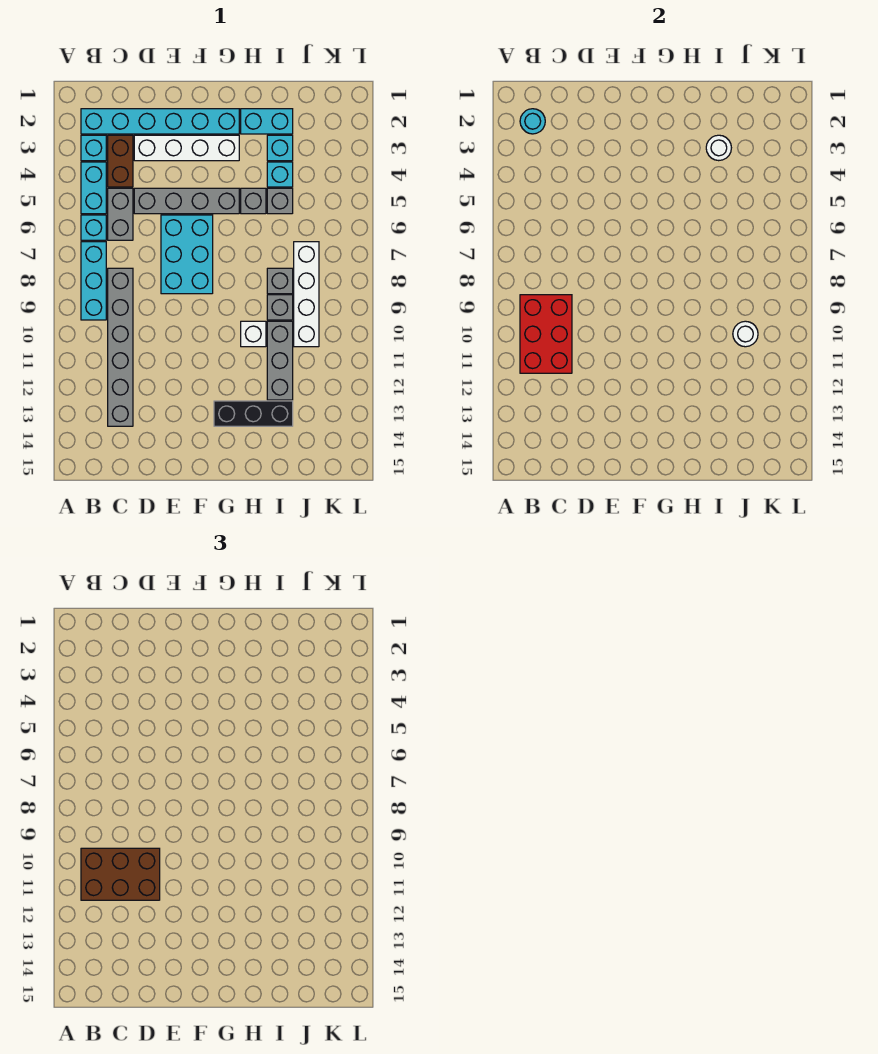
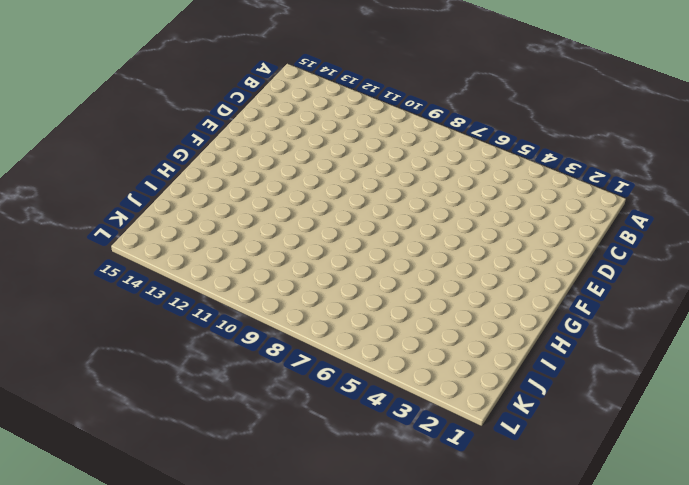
none -> cyan brick B2:G2 level 1
none -> cyan brick B3 level 1
none -> cyan brick B4:B5 level 1

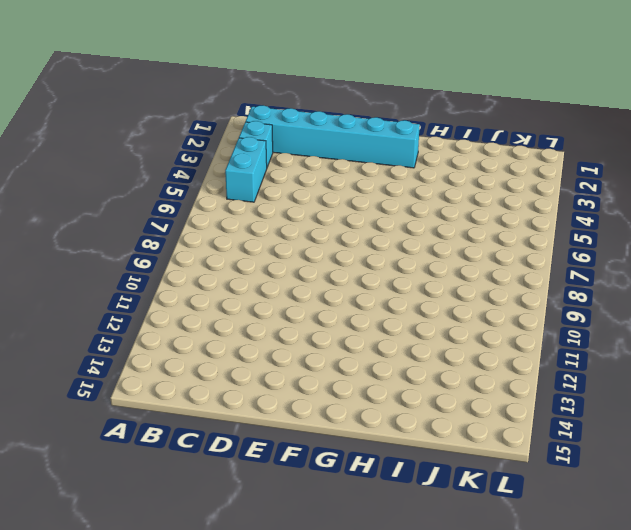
none -> cyan brick B6 level 1
none -> cyan brick B7:B9 level 1
none -> brown brick C3:C4 level 1

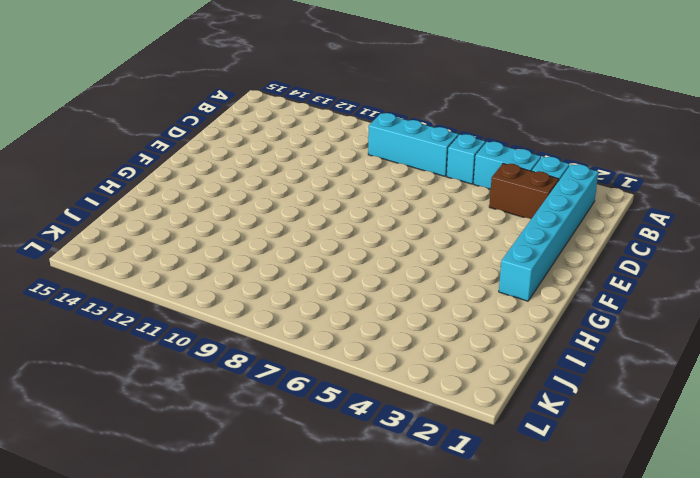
none -> grey brick C5:C6 level 1
none -> grey brick C8:C13 level 1
none -> white brick D3:G3 level 1

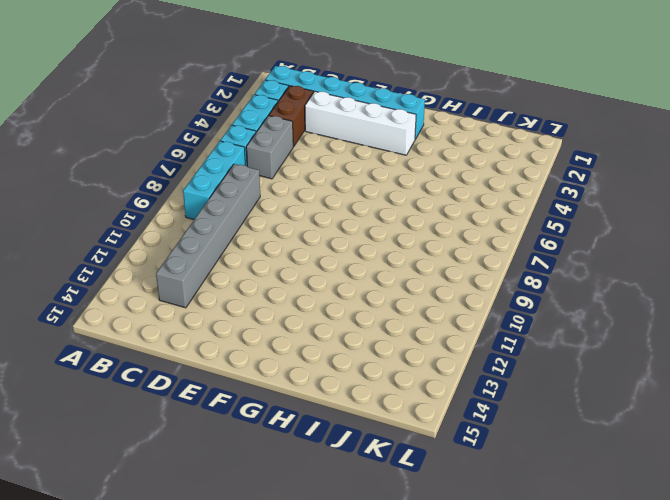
none -> grey brick D5:G5 level 1
none -> cyan brick E6:F8 level 1
none -> black brick G13:I13 level 1

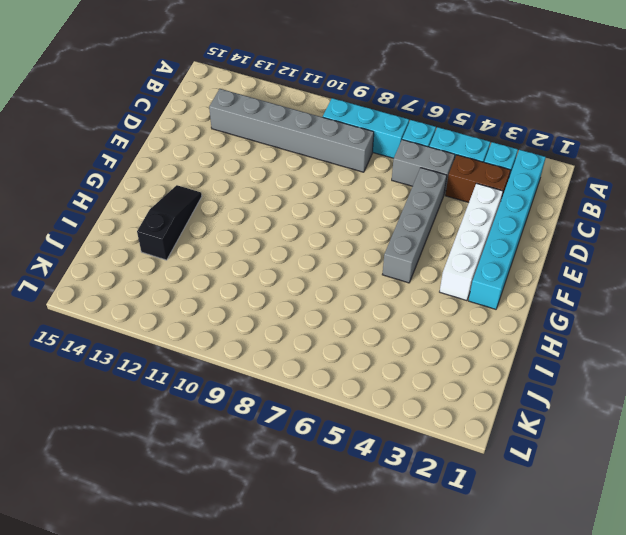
black slope G13:I13 level 1 top I -> black brick G13:I13 level 1
none -> cyan brick E6:F8 level 1
none -> cyan brick H2:I2 level 1
none -> grey brick H5 level 1

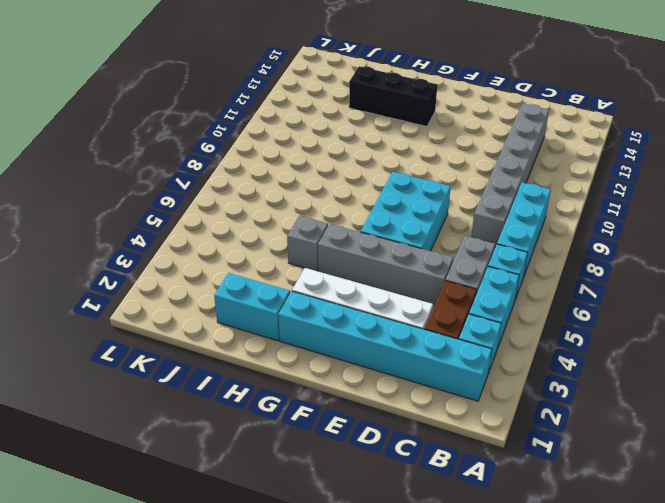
none -> white brick H10 level 1
none -> cyan brick I3 level 1
none -> cyan brick I4 level 1

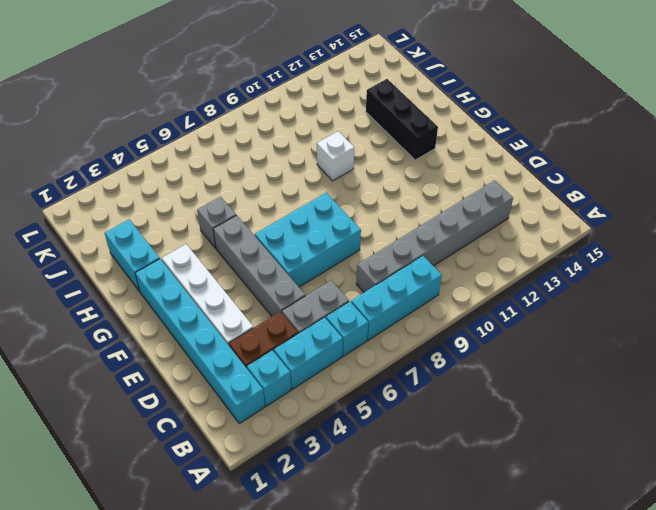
none -> cyan brick I3 level 1
none -> cyan brick I4 level 1
none -> grey brick I5 level 1

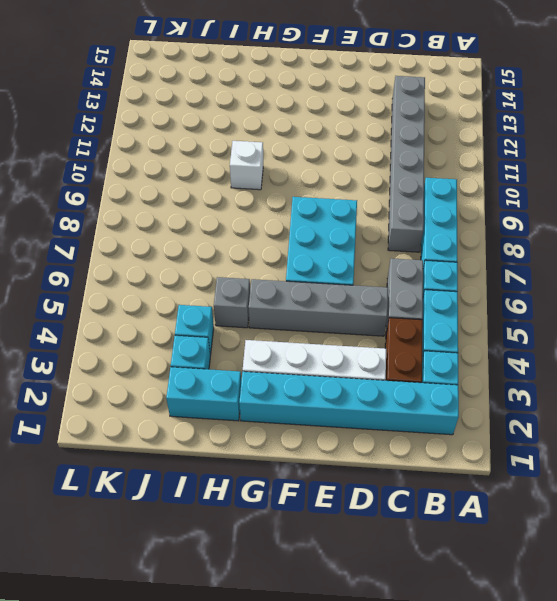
none -> black brick G13:I13 level 1
none -> grey brick I5 level 1
none -> grey brick I8 level 1

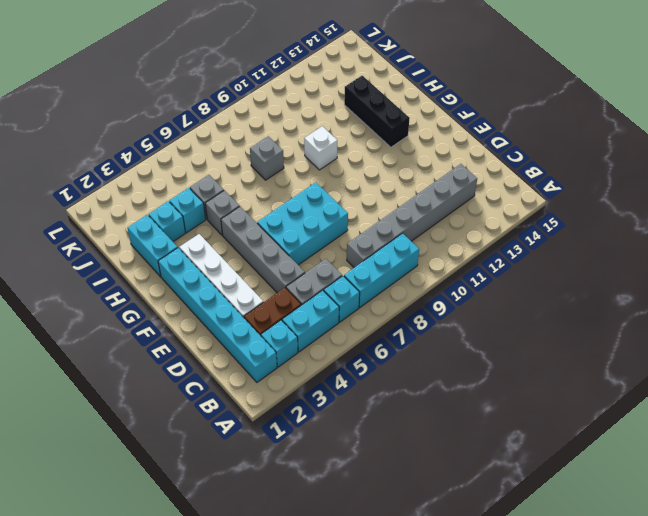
none -> grey brick I9 level 1
none -> grey brick I10:I12 level 1
none -> white brick J7:J10 level 1

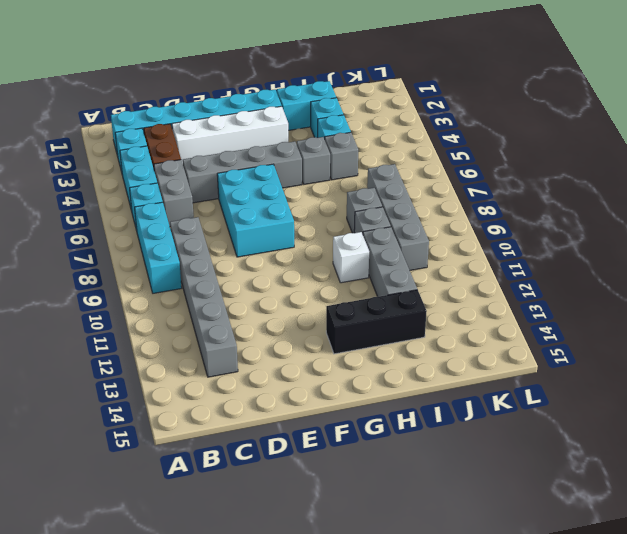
grey brick J7:J10 level 1 -> white brick J7:J10 level 1
none -> cyan round brick B2 level 2
none -> red brick B9:C11 level 2
none -> white round brick I3 level 2

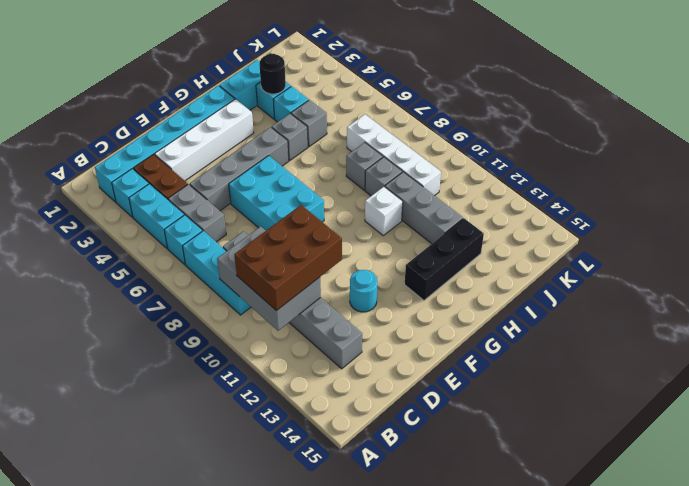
grey brick B9:C11 level 2 -> red brick B9:C11 level 2
cyan round brick E12 level 1 -> cyan round brick B2 level 2
black round brick I3 level 2 -> white round brick I3 level 2
none -> white round brick J10 level 2

